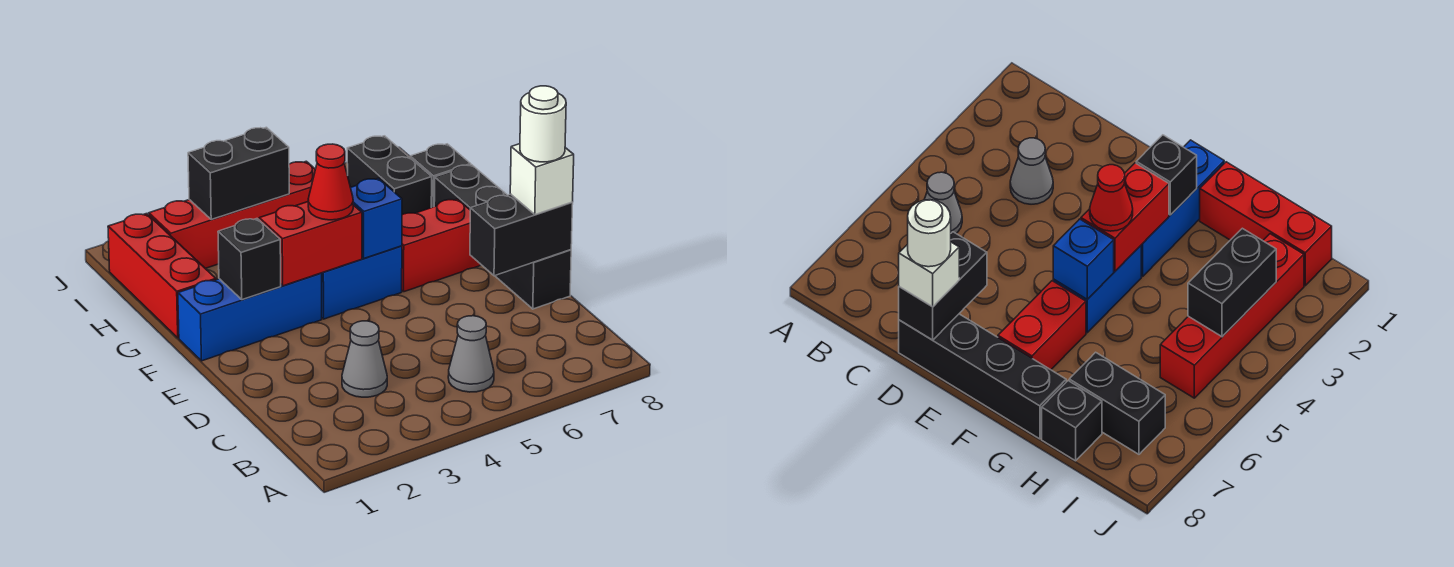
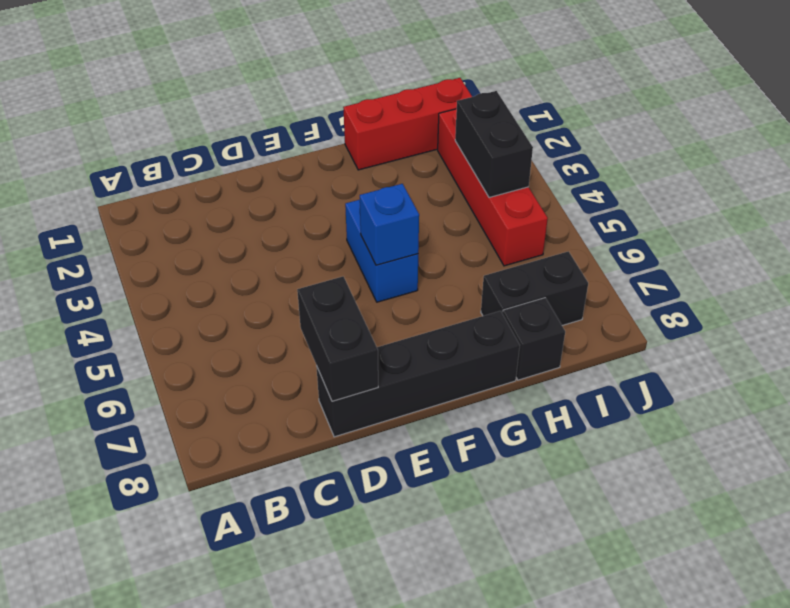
none -> grey cone B5 level 1
none -> grey cone C3 level 1
none -> blue brick F1:F3 level 1

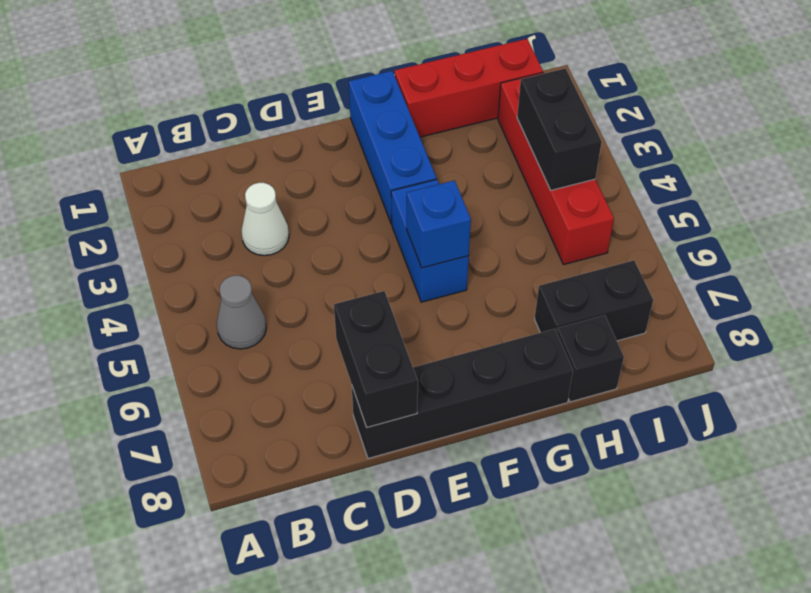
white cone C3 level 1 -> grey cone C3 level 1
none -> red brick F6:F7 level 1
none -> black brick F2 level 2
none -> red brick F3:F4 level 2

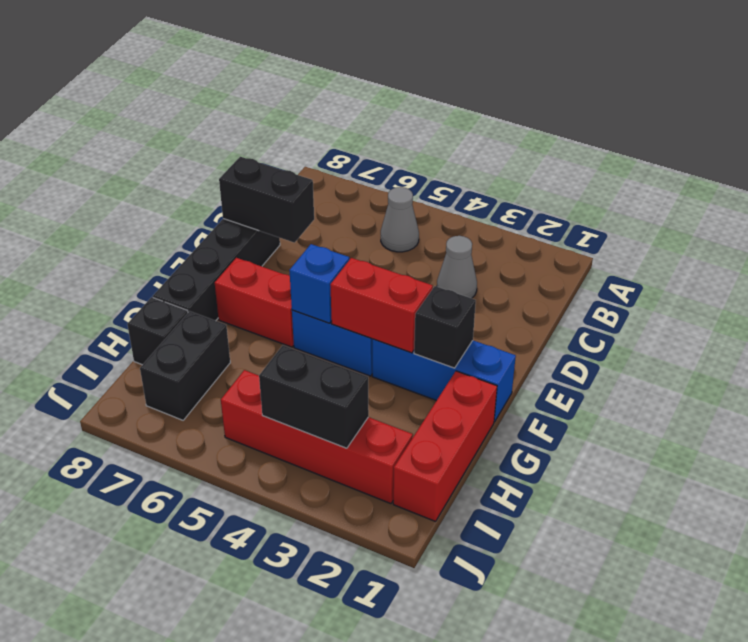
none -> white brick D8 level 3
none -> red cone F4 level 3
none -> white round brick D8 level 4

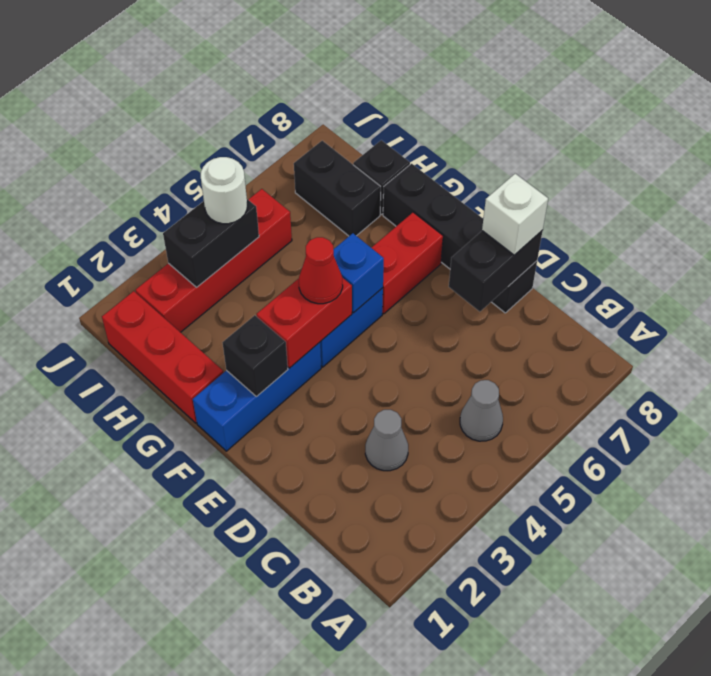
white round brick I4 level 3 -> white round brick D8 level 4

